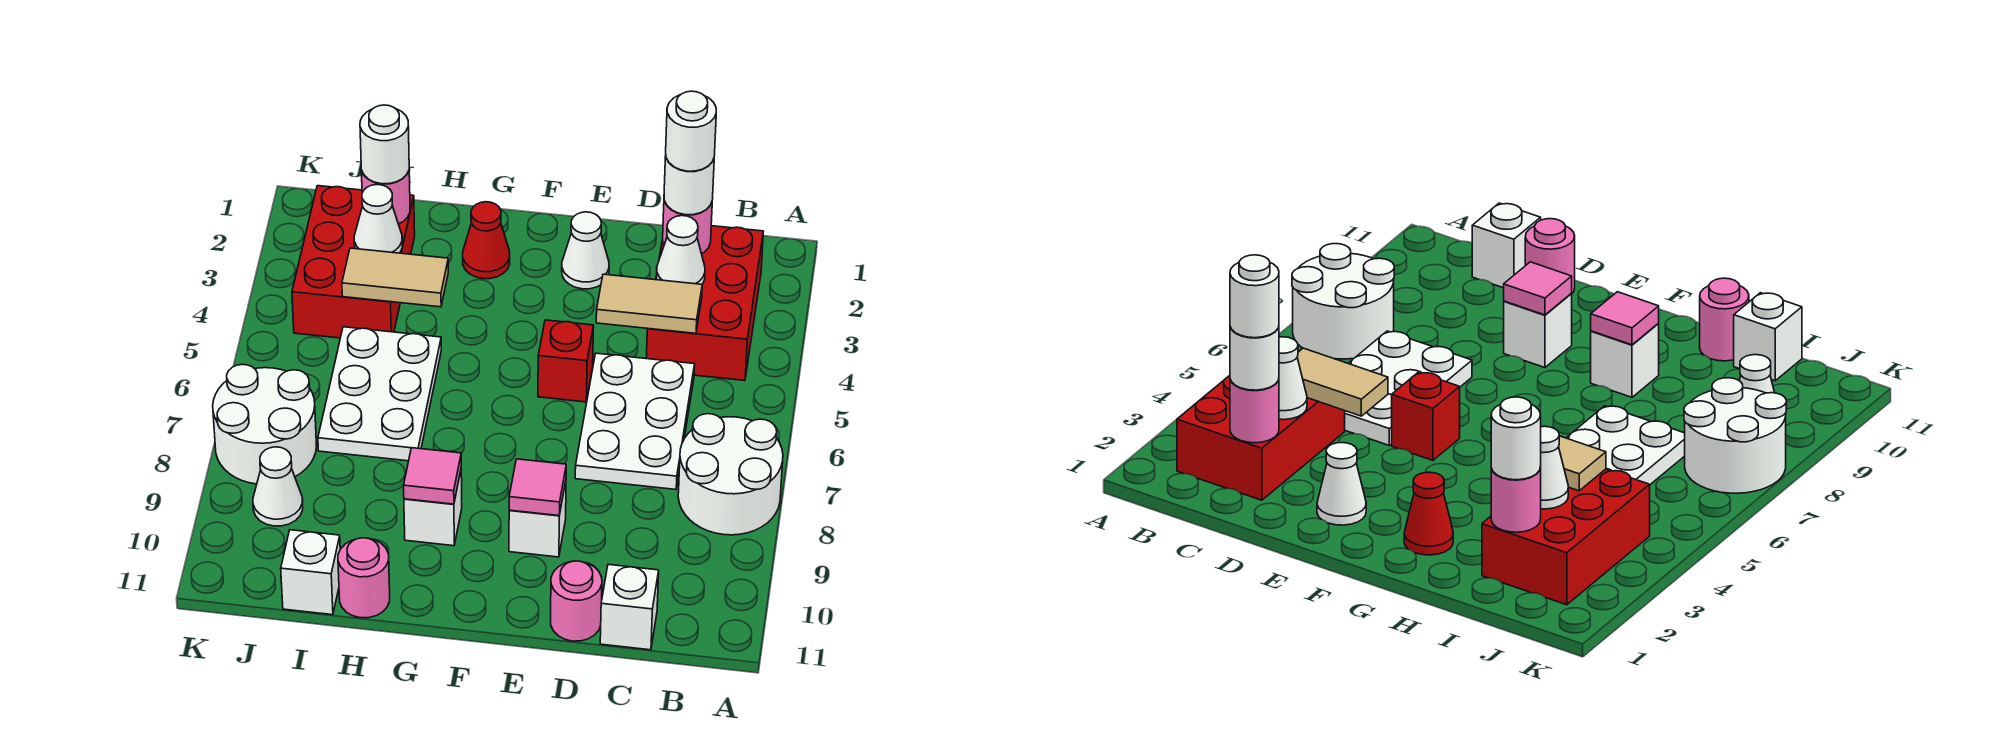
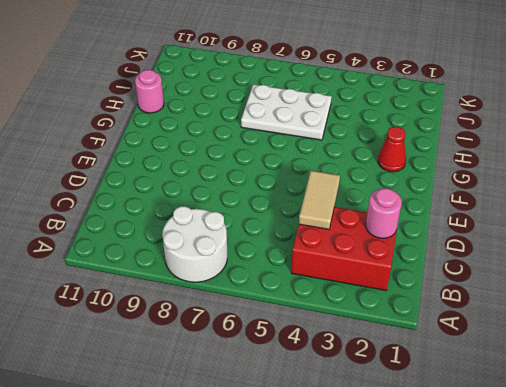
none -> white plate C5:D7 level 1
none -> white brick C11 level 1
none -> pink round brick D11 level 1

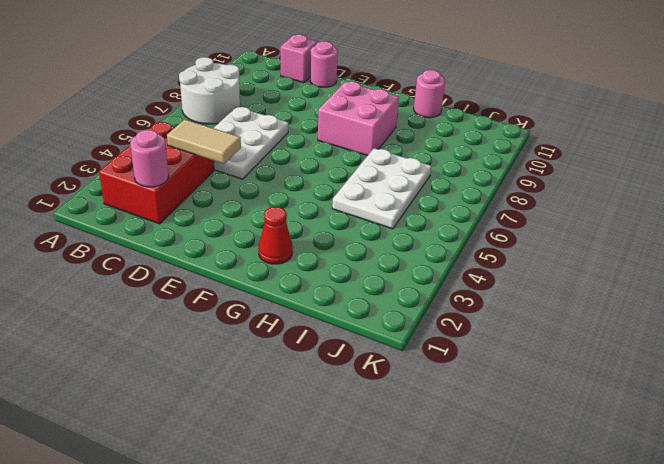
pink brick C11 level 1 -> white brick C11 level 1
pink brick F8:G9 level 1 -> white brick G9 level 1
none -> white cone E2 level 1
none -> red brick E5 level 1
none -> white brick E9 level 1

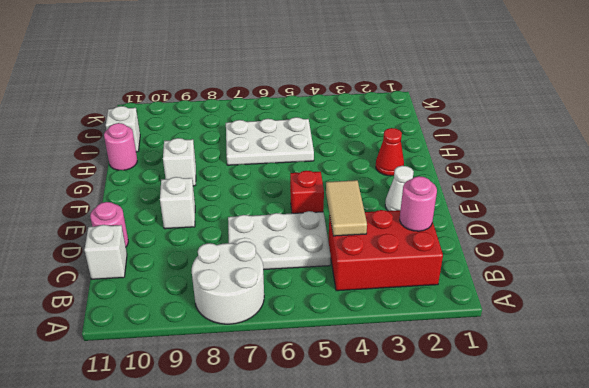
none -> red brick I2:J4 level 1
none -> white round brick J7:K8 level 1
none -> white cone J9 level 1

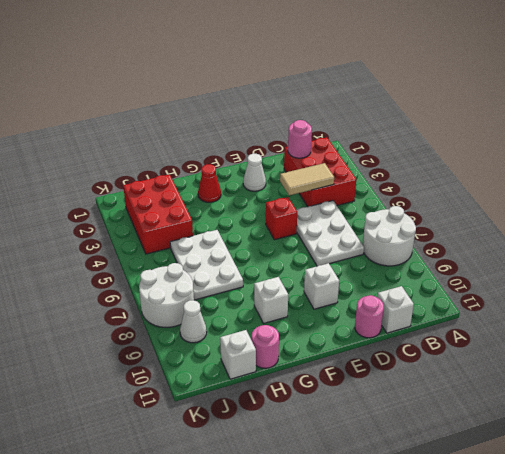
none -> white cone C3 level 2
none -> pink tile E9 level 2
none -> pink tile G9 level 2

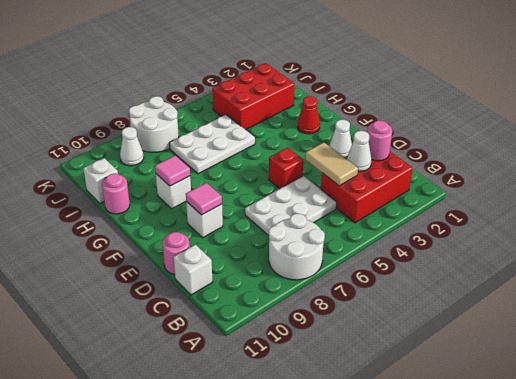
none -> tan tile H4:I4 level 2
none -> pink round brick I2 level 2
none -> white cone I3 level 2

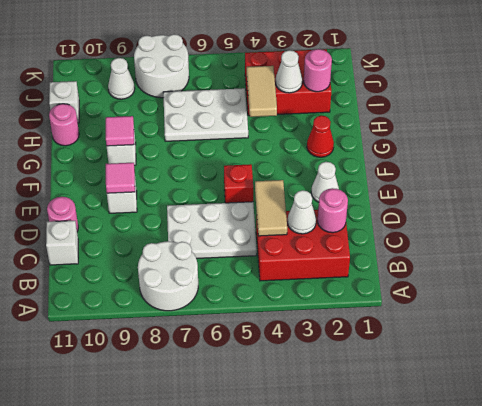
none -> white round brick C2 level 3
none -> white round brick I2 level 3
none -> white round brick C2 level 4

